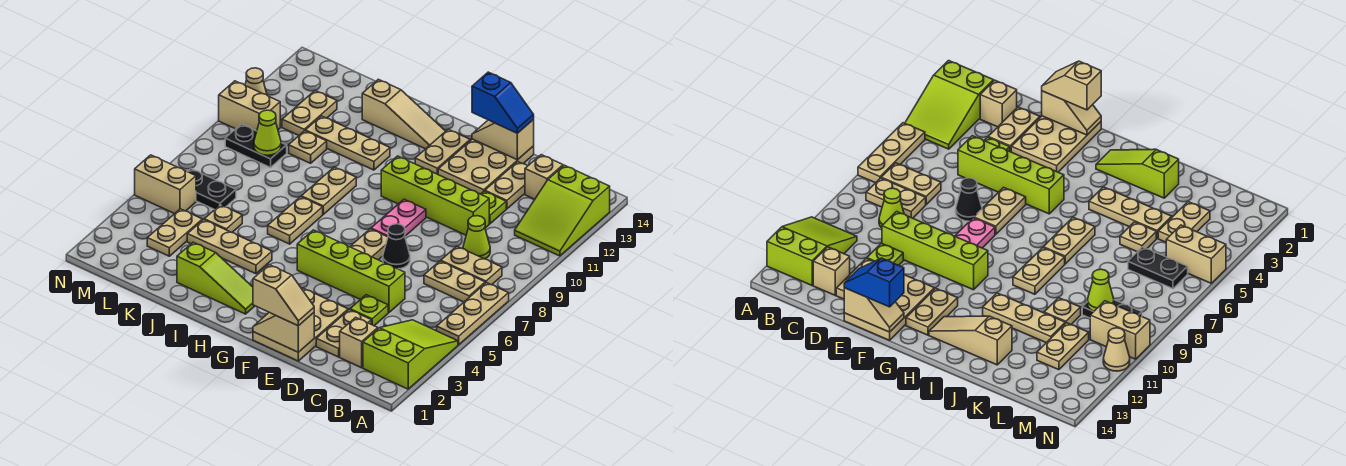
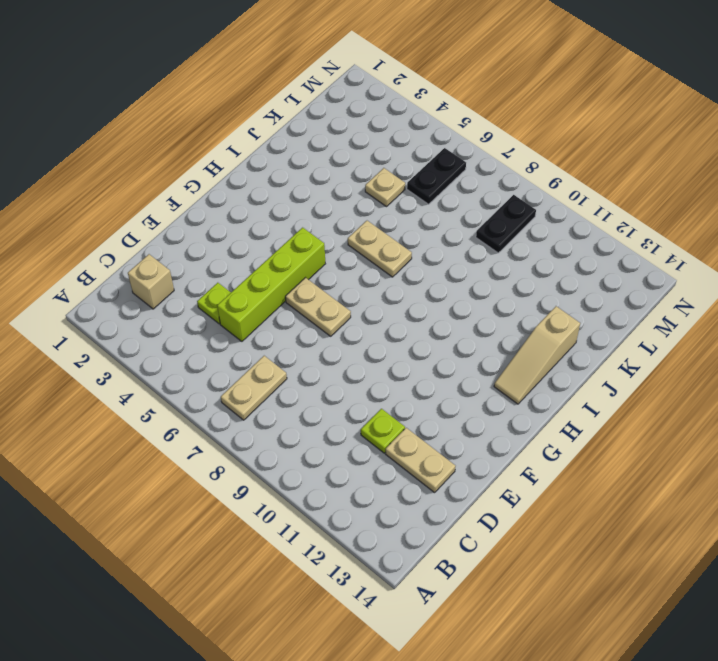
none -> lime slope A2:B4 level 1 top 2
none -> tan plate A5:A7 level 1
none -> lime slope A11:B13 level 1 top 13
none -> tan plate B8:C8 level 1

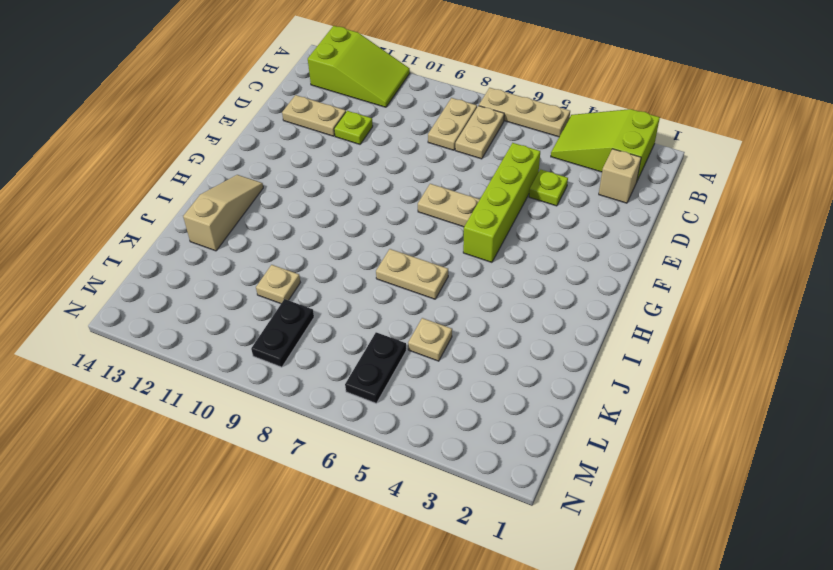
none -> lime cone C9 level 1
none -> tan brick C13 level 1
none -> tan plate D2:D3 level 1
none -> lime brick D10:G10 level 1

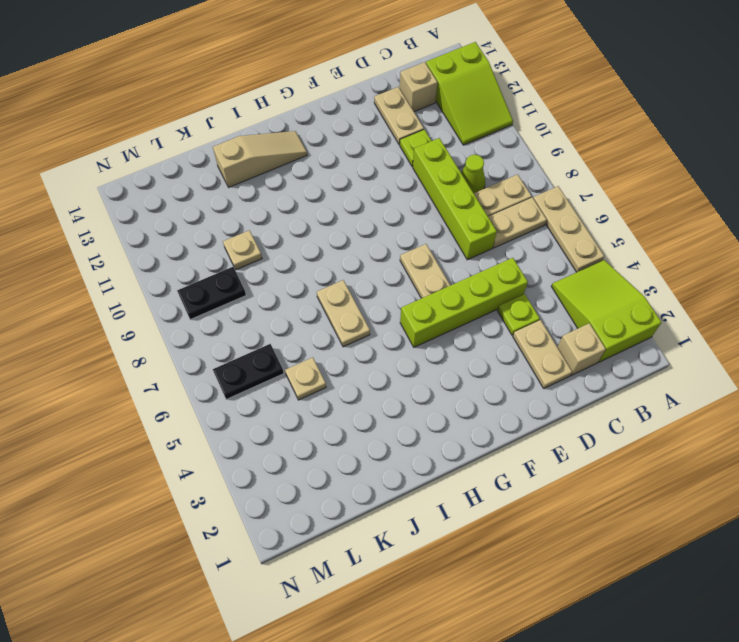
lime brick D7:D10 level 1 -> lime brick D10:G10 level 1
none -> tan plate E1:F3 level 1
none -> black cone E7 level 1
none -> tan plate E12:F14 level 1
none -> pink plate F8:F9 level 1

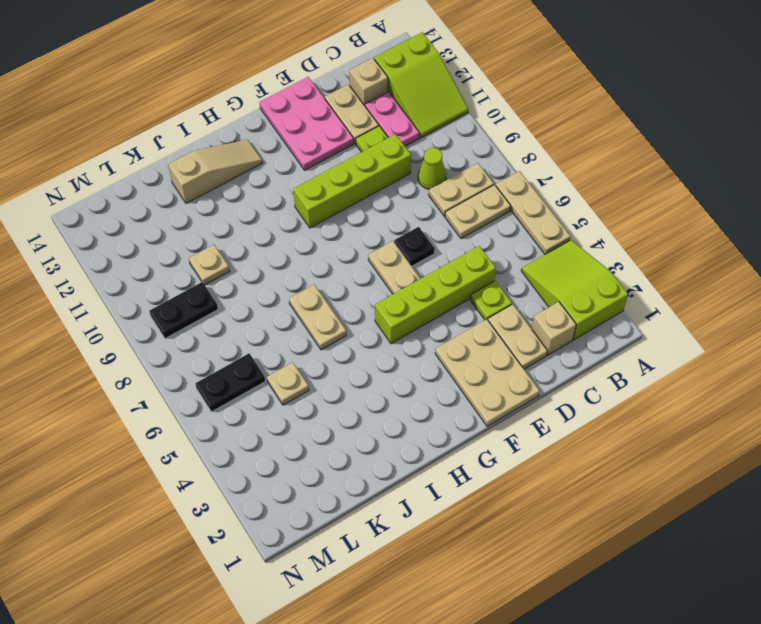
pink plate C11:C12 level 1 -> pink plate F8:F9 level 1
black plate E7 level 1 -> black cone E7 level 1
pink plate E12:F14 level 1 -> tan plate E12:F14 level 1
none -> tan plate G12:G13 level 1
none -> lime slope H2:J2 level 1 top J
none -> tan plate I4:K4 level 1
none -> tan plate I8:I9 level 1

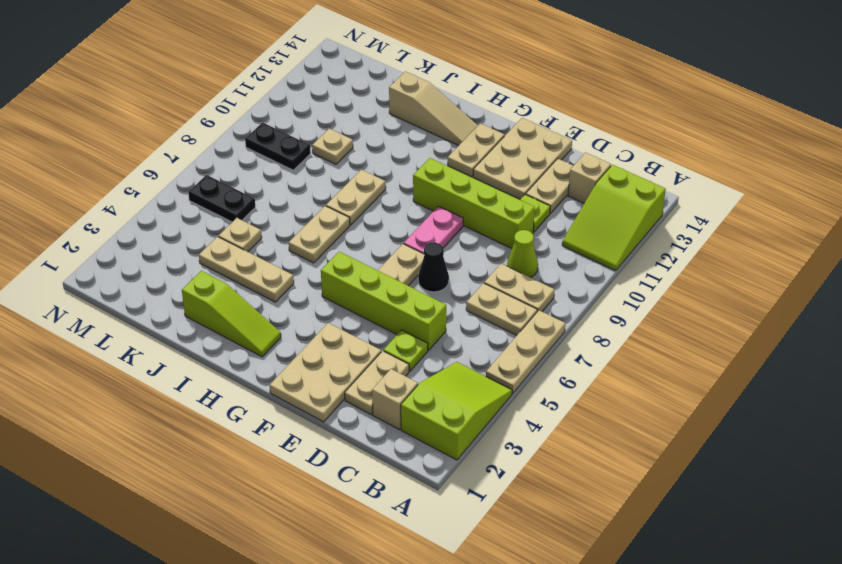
none -> tan plate I11:K11 level 1
none -> tan plate L3:L4 level 1
none -> tan plate L11:L12 level 1
none -> tan brick M5:N5 level 1

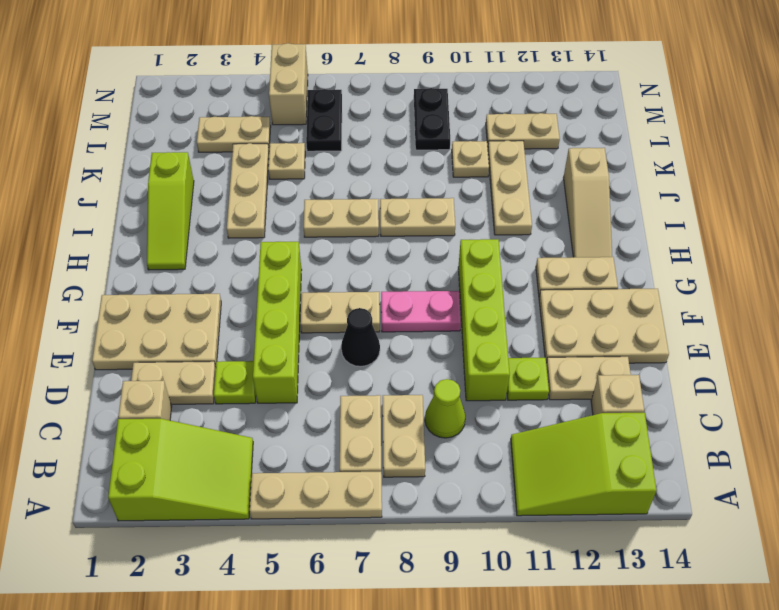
none -> tan brick M10:N10 level 1
none -> tan cone N11 level 1
none -> tan slope E1:F1 level 2 top E
none -> tan slope E14:F14 level 2 top E

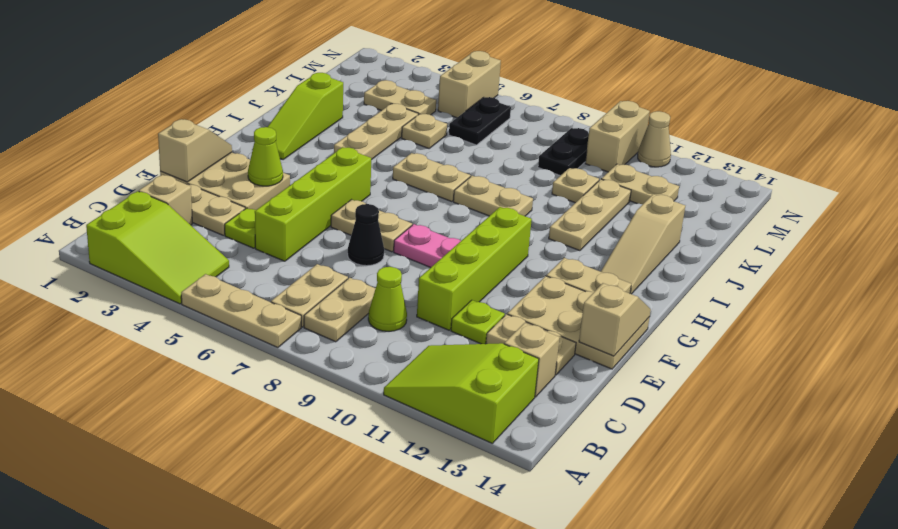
lime cone F3 level 2 -> lime cone L9 level 2
none -> tan slope E1:F1 level 3 top F
none -> blue slope E14:F14 level 3 top F

